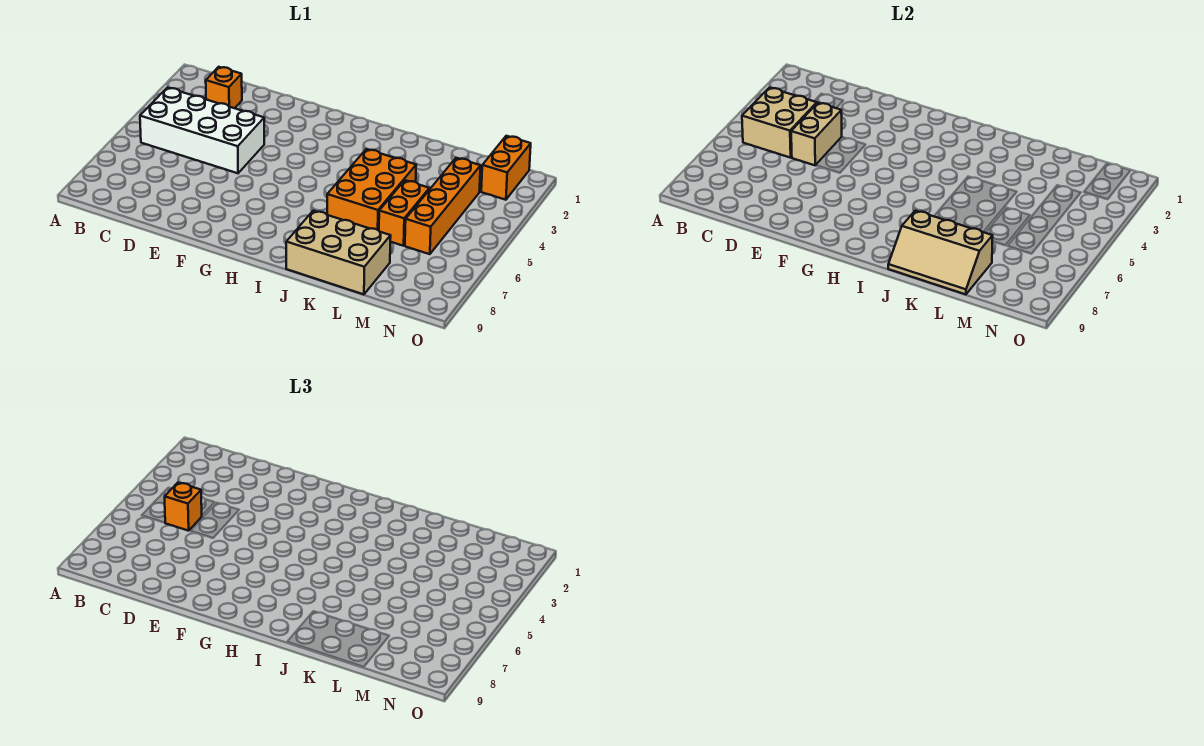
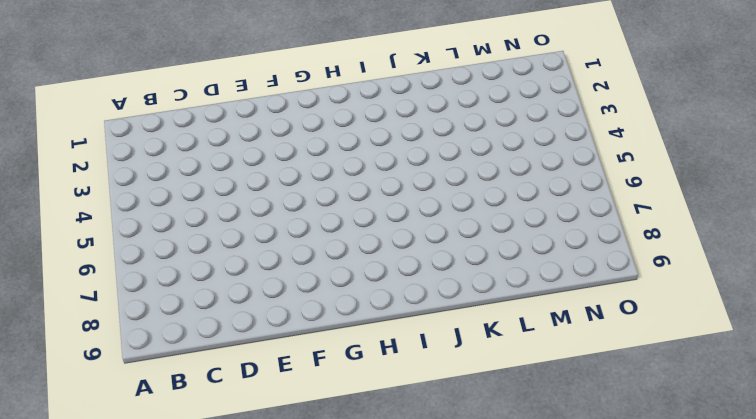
none -> white brick B4:E5 level 1
none -> orange brick C2 level 1

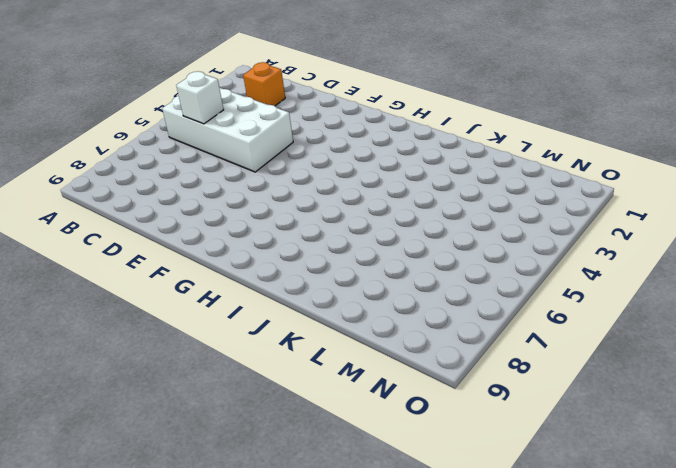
white brick C5 level 2 -> tan brick B4:C5 level 2
none -> orange brick J4:K6 level 1
none -> tan brick J8:L9 level 1

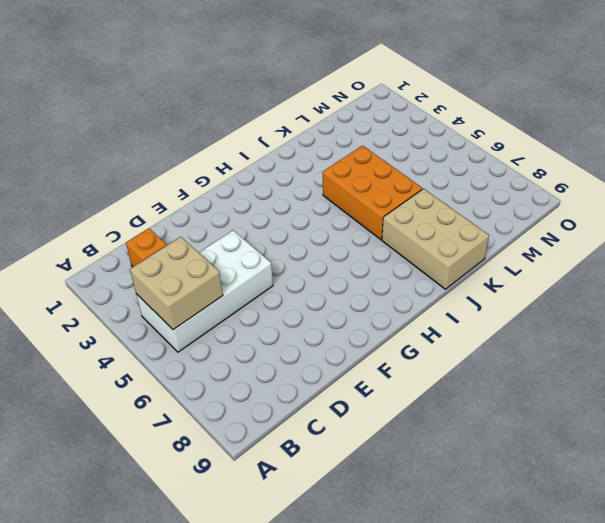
tan brick J7:K9 level 1 -> tan brick J8:L9 level 1
none -> orange brick L5:L6 level 1
none -> orange brick M3:M6 level 1

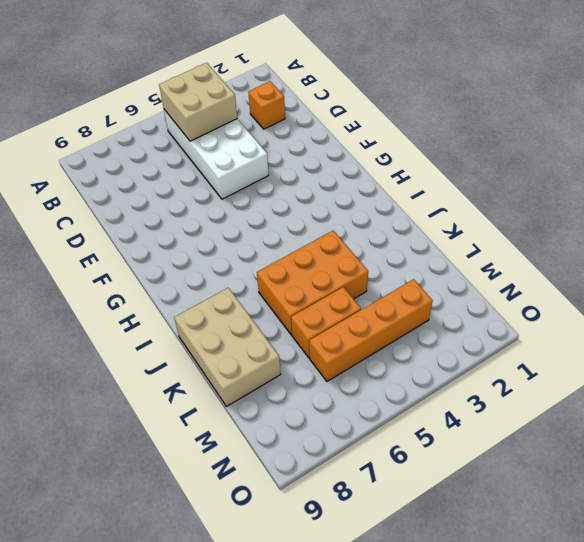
none -> orange brick N1:N2 level 1
none -> tan brick D4:D5 level 2

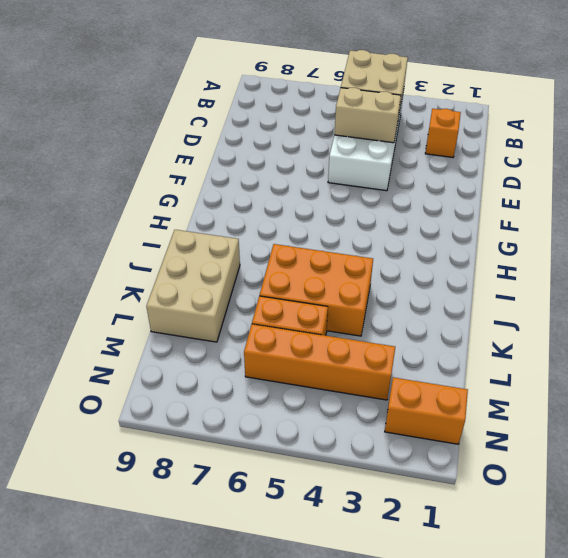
none -> tan slope J8:L9 level 2 top 8
none -> orange brick C5 level 3

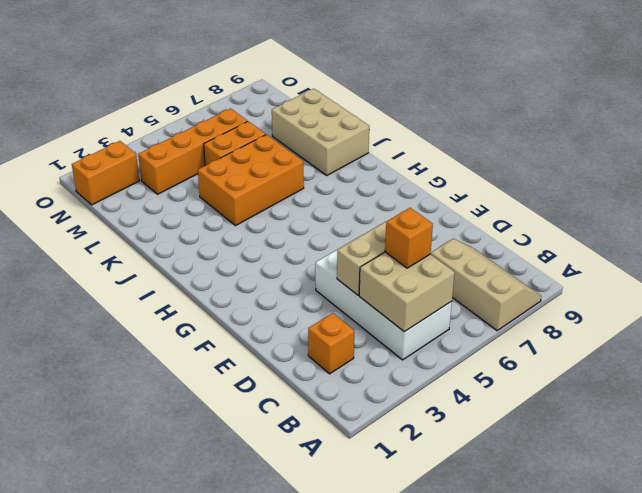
tan slope A7:C8 level 1 top 7 -> tan slope J8:L9 level 2 top 8

